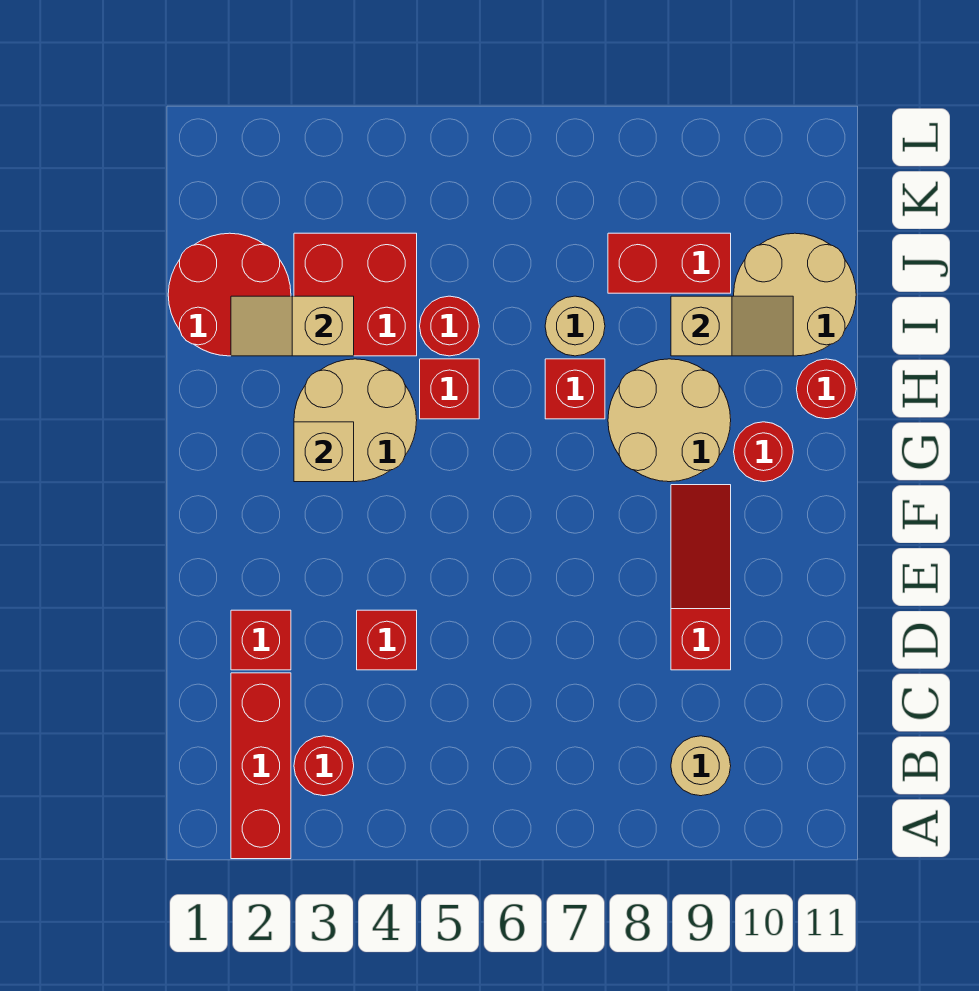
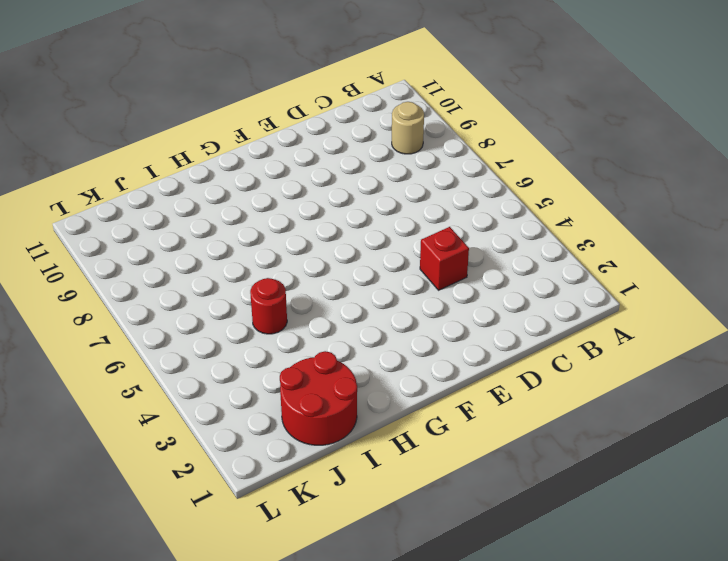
none -> red brick A2:C2 level 1
none -> red round brick B3 level 1
none -> red brick D2 level 1

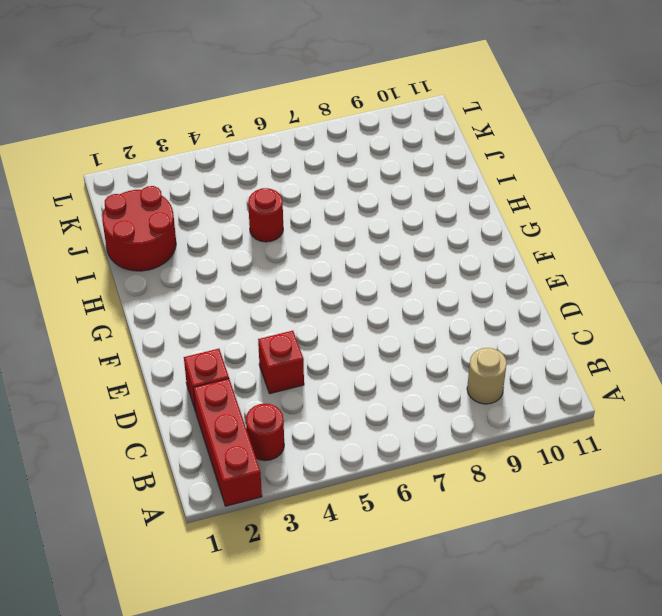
none -> red slope D9:F9 level 1 top D
none -> tan round brick G3:H4 level 1
none -> tan round brick G8:H9 level 1

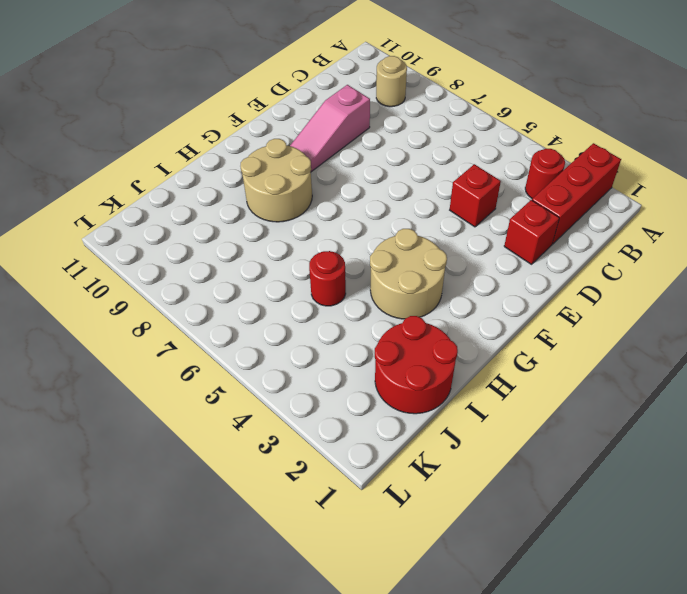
pink slope D9:F9 level 1 top D -> red slope D9:F9 level 1 top D
none -> red round brick G10 level 1
none -> red brick H5 level 1
none -> red brick H7 level 1

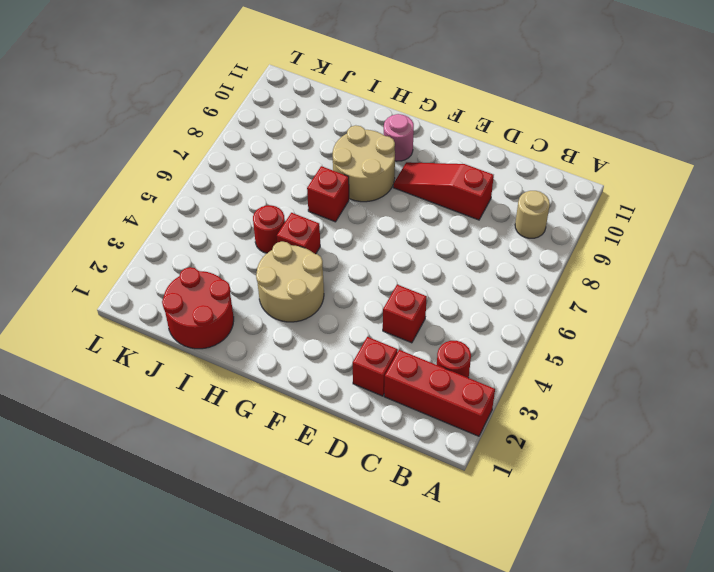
pink round brick G10 level 1 -> red round brick G10 level 1
none -> red round brick H11 level 1
none -> red brick I3:J4 level 1
none -> tan round brick I7 level 1

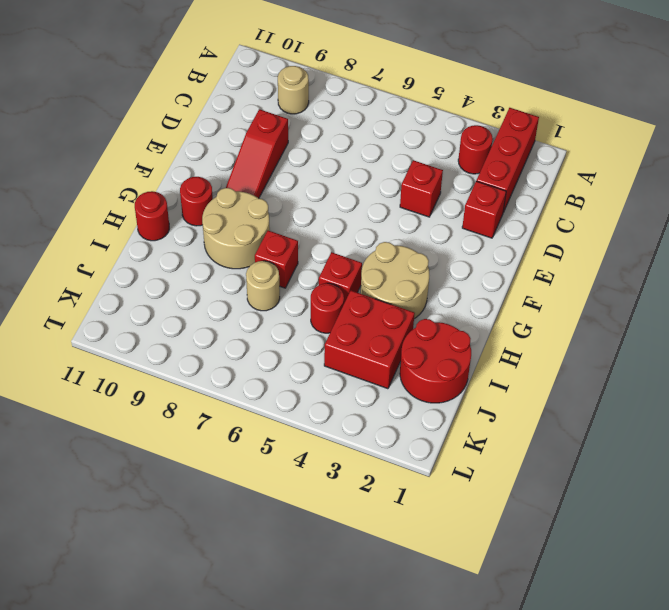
none -> tan round brick I10:J11 level 1
none -> red brick J8:J9 level 1
none -> tan brick G3 level 2

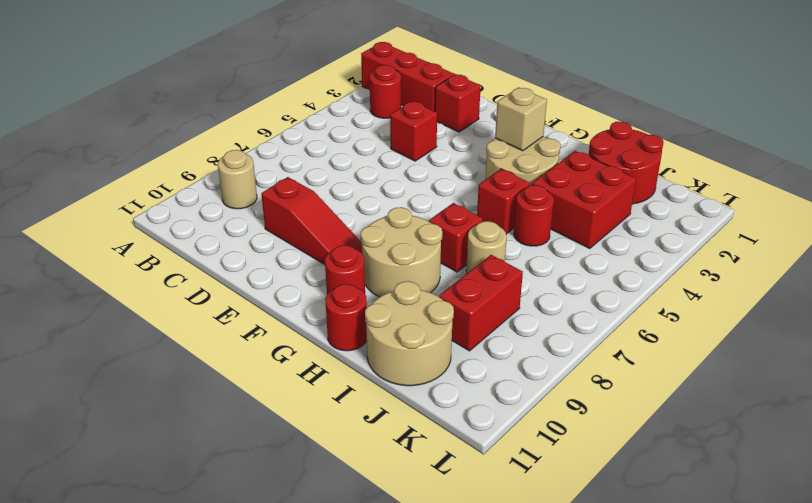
none -> tan slope I2:I3 level 2 top 3
none -> tan slope I9:I10 level 2 top 9

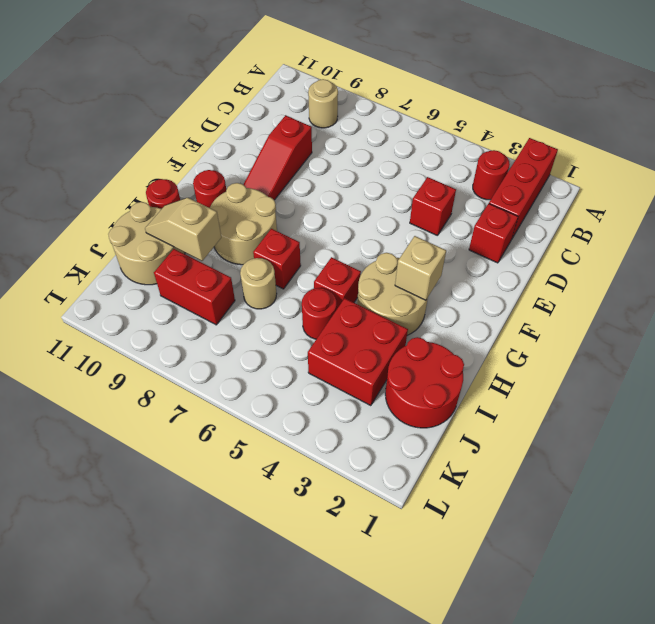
none -> tan slope I2:I3 level 2 top 3

